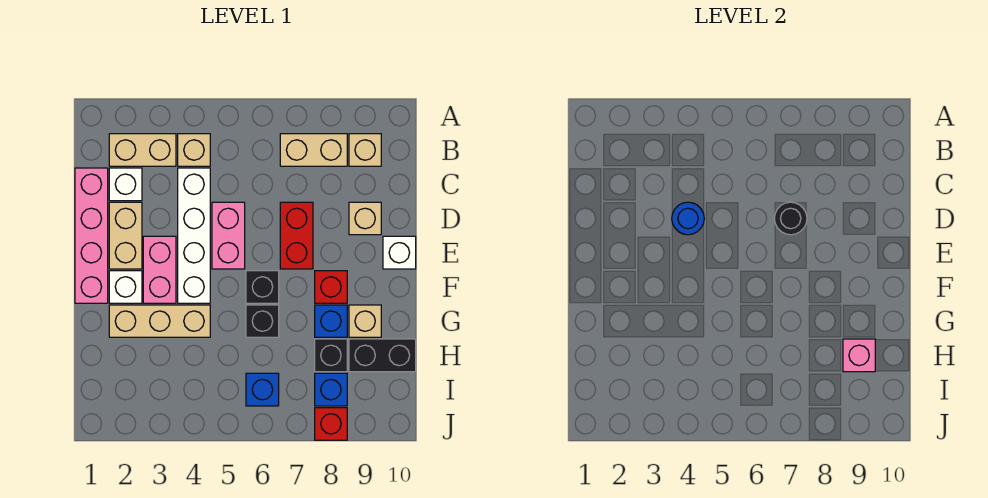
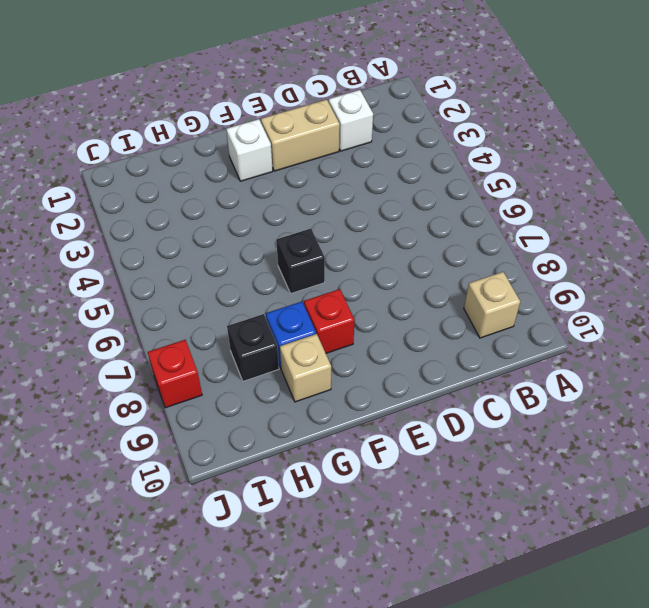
none -> tan brick B2:B3 level 1
none -> tan brick B4 level 1
none -> tan brick B7:B8 level 1

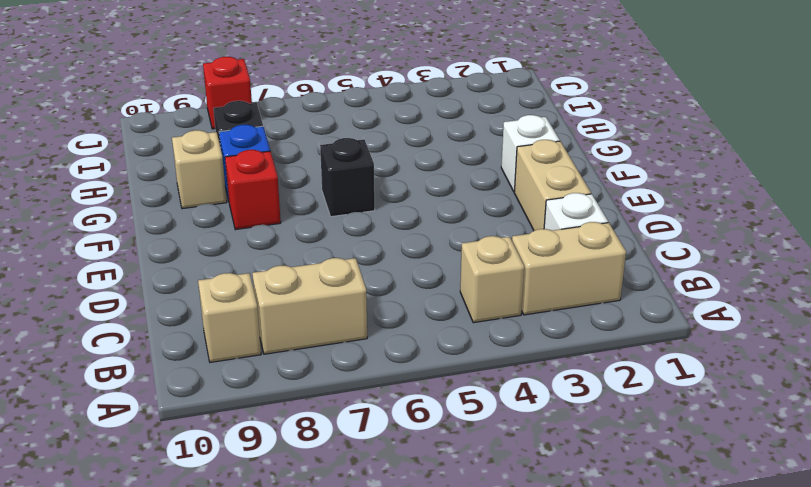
none -> pink brick C1:F1 level 1
none -> white brick C4:F4 level 1
none -> pink brick D5:E5 level 1

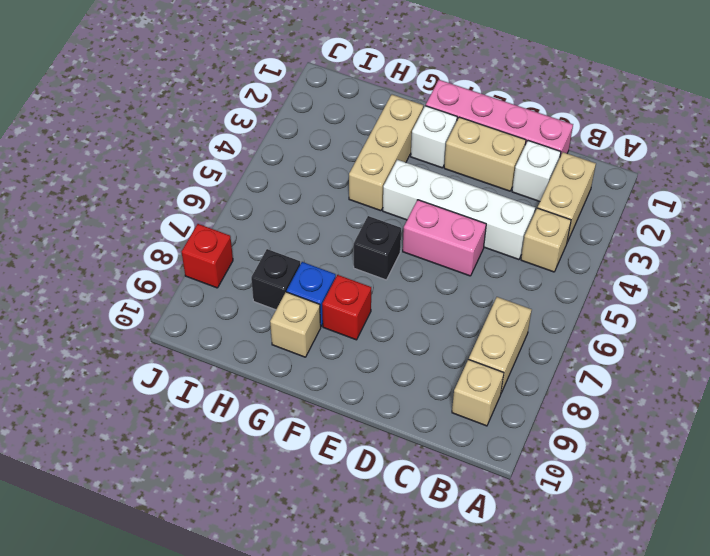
none -> red brick D7:E7 level 1
none -> tan brick D9 level 1
none -> pink brick E3:F3 level 1

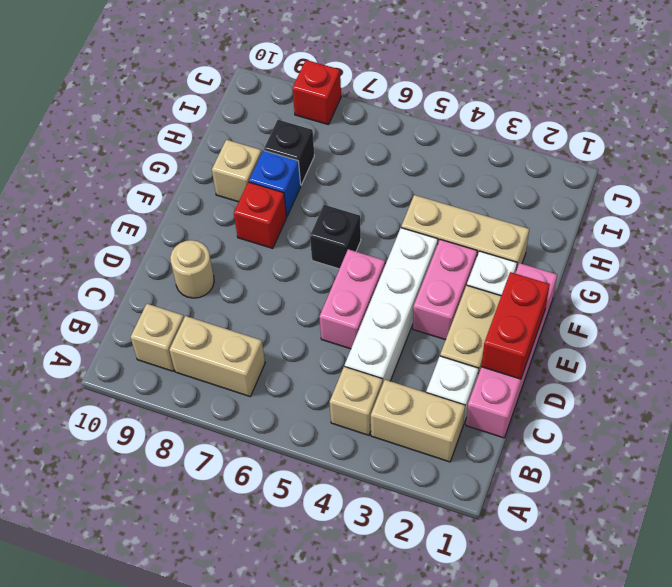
red brick D1:E1 level 2 -> red brick D7:E7 level 1
tan round brick D9 level 1 -> tan brick D9 level 1
none -> white brick E10 level 1
none -> black brick G6 level 1
none -> black brick H9:H10 level 1

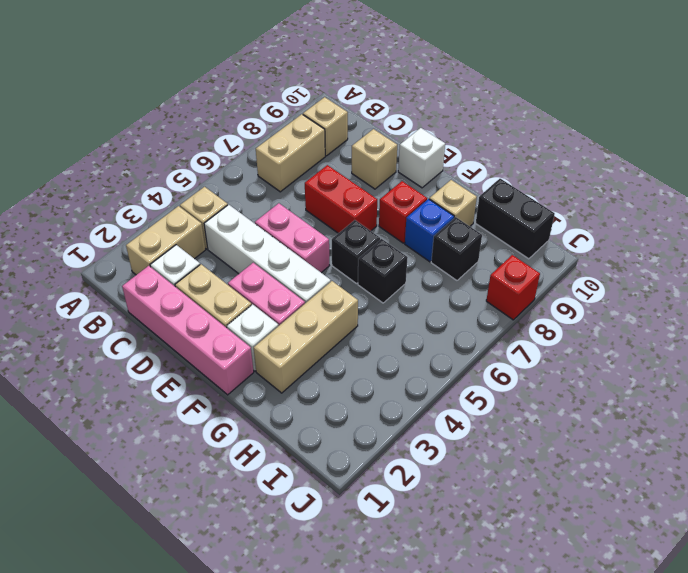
black brick H10:I10 level 1 -> black brick H9:H10 level 1
none -> blue brick I6 level 1
none -> blue brick I8 level 1
none -> blue round brick D4 level 2

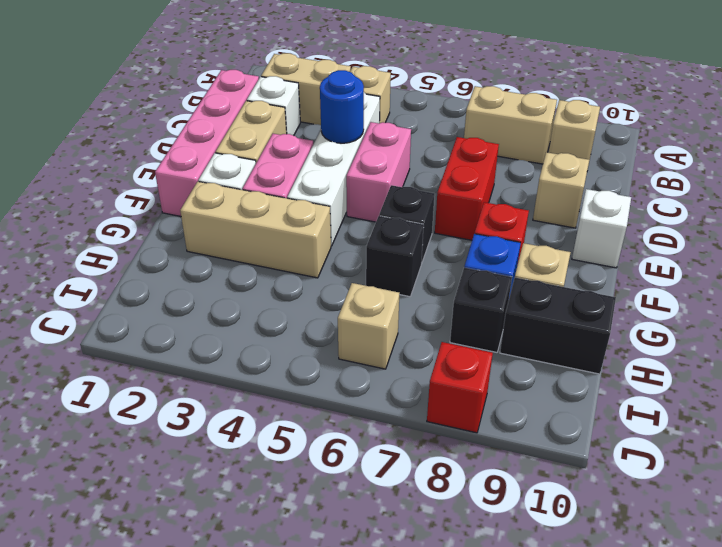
tan brick I6 level 1 -> blue brick I6 level 1
none -> blue brick I8 level 1
none -> black round brick D7 level 2
none -> pink brick H9 level 2

